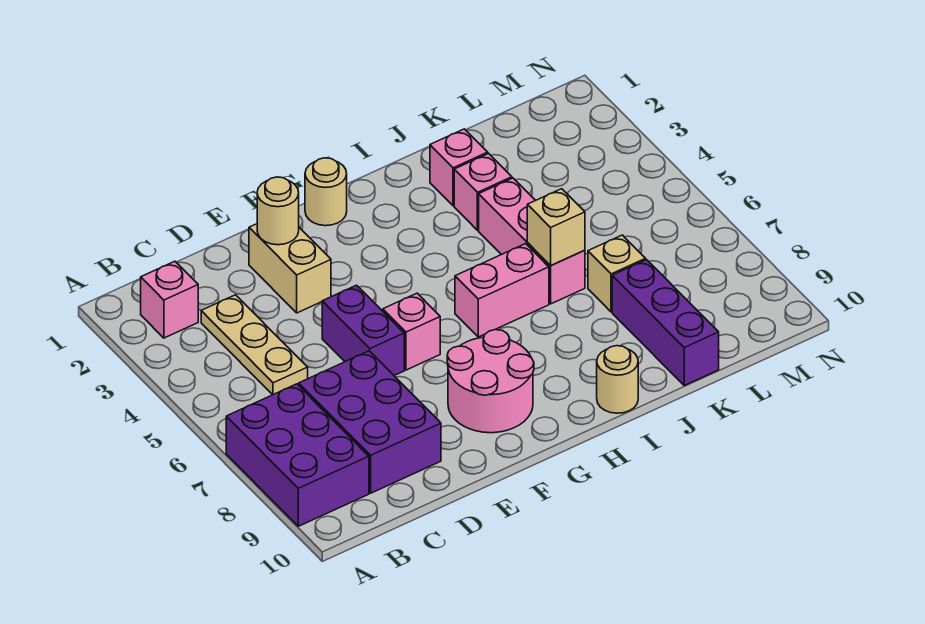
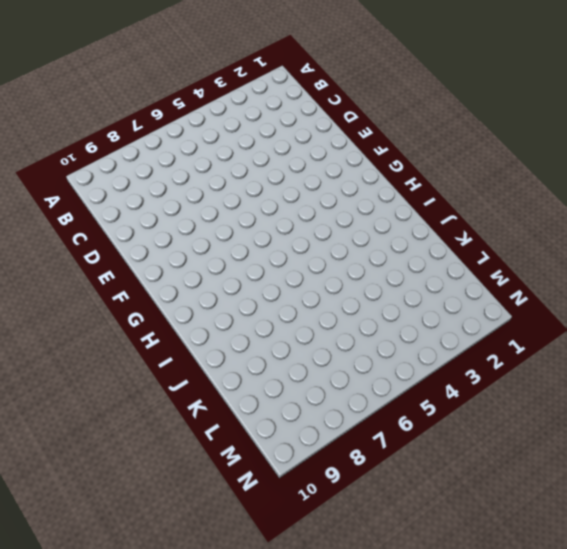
none -> purple brick A7:B9 level 1
none -> pink brick B2 level 1
none -> tan plate C3:C5 level 1

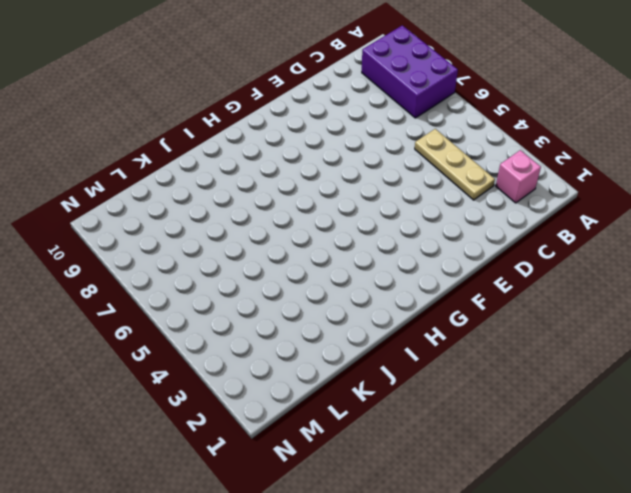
none -> purple brick C7:D9 level 1
none -> tan brick E2:E3 level 1
none -> purple brick E5:E6 level 1

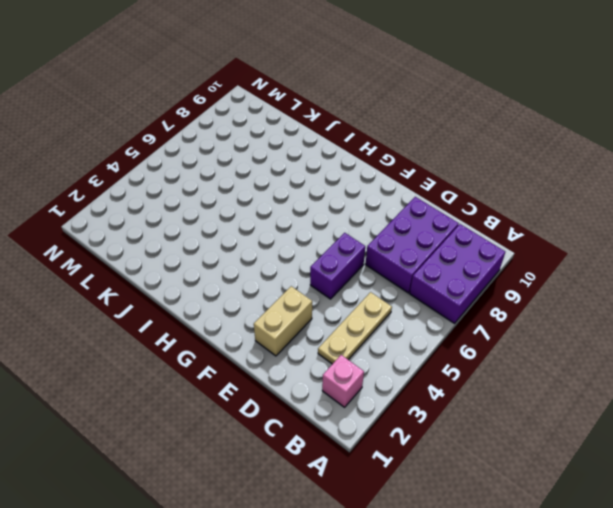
none -> pink brick F6 level 1
none -> pink round brick F8:G9 level 1
none -> tan round brick G1 level 1

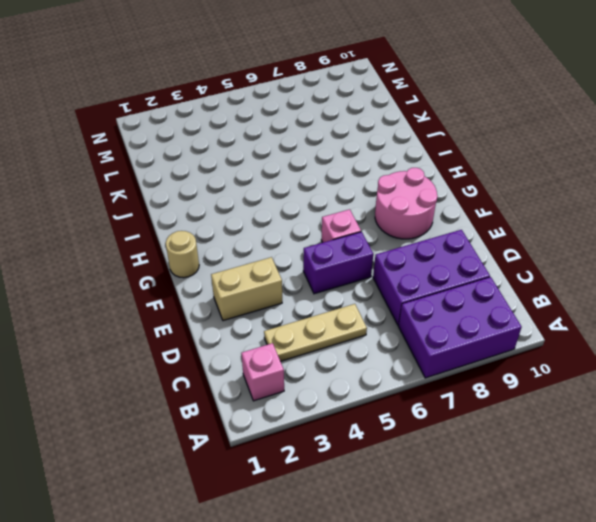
none -> pink brick H6:I6 level 1
none -> tan round brick I10 level 1
none -> pink brick J2 level 1

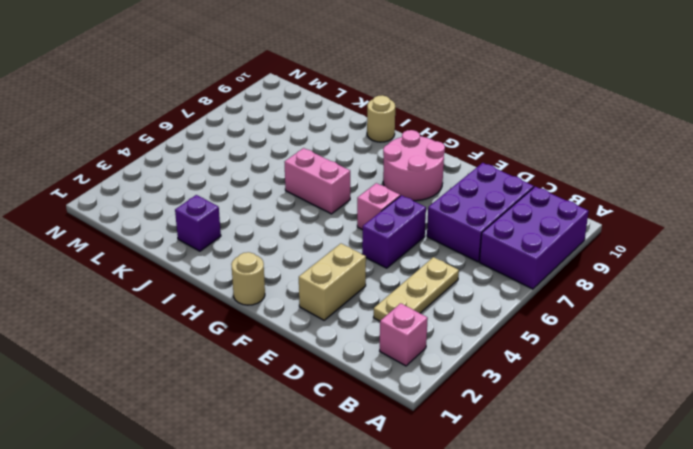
purple brick J2 level 1 -> pink brick J2 level 1
none -> pink brick J3 level 1
none -> pink brick J4:J6 level 1
none -> tan brick K7 level 1

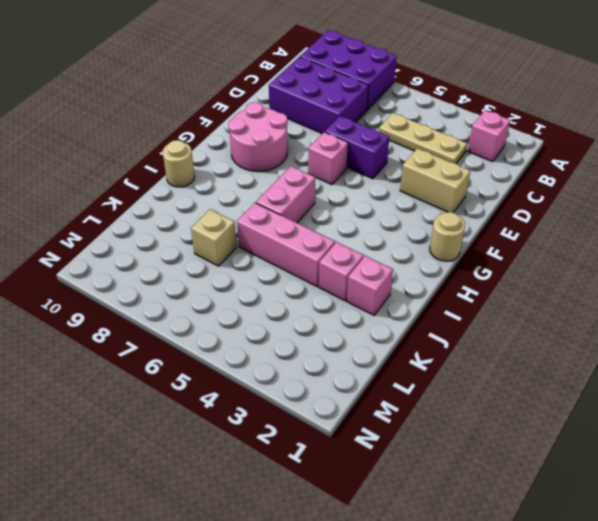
none -> purple brick K8:K10 level 1
none -> tan round brick E2 level 2
none -> tan brick J6 level 2

